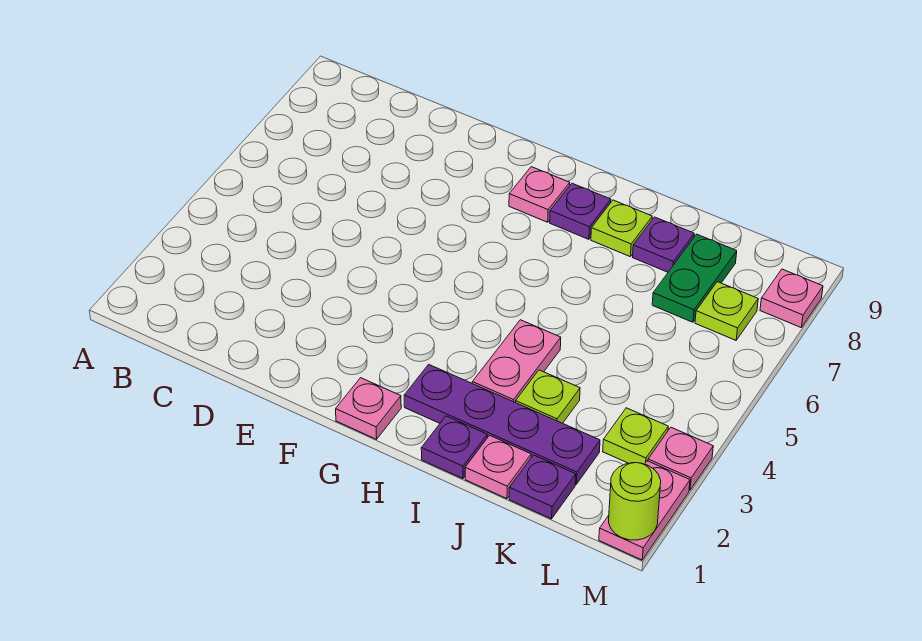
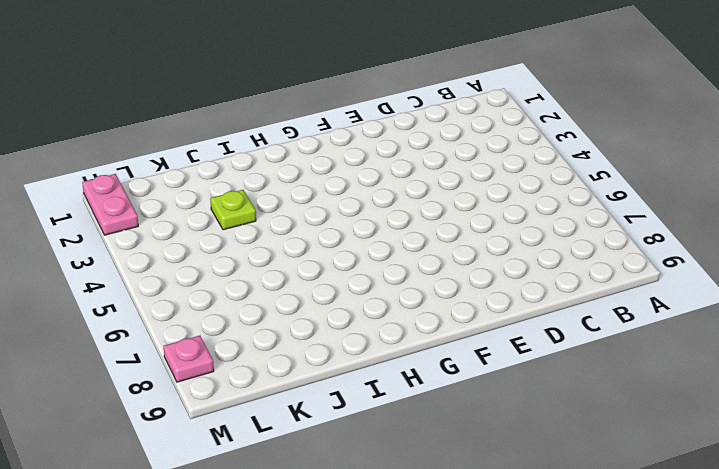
none -> pink plate G1 level 1
none -> pink plate G8 level 1
none -> purple plate H2:K2 level 1

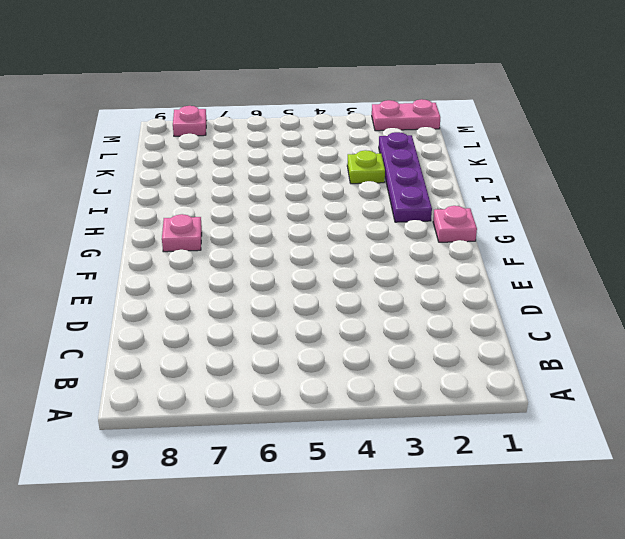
none -> purple plate H8 level 1
none -> purple plate I1 level 1
none -> pink plate I3:I4 level 1

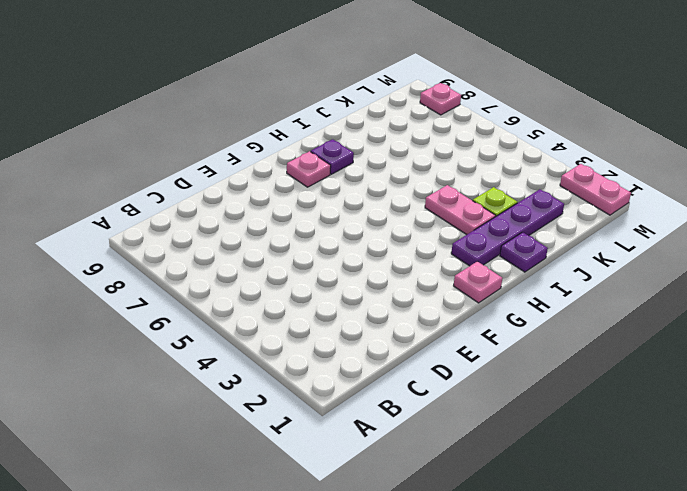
none -> lime plate I8 level 1
none -> pink plate J1 level 1
none -> purple plate J8 level 1

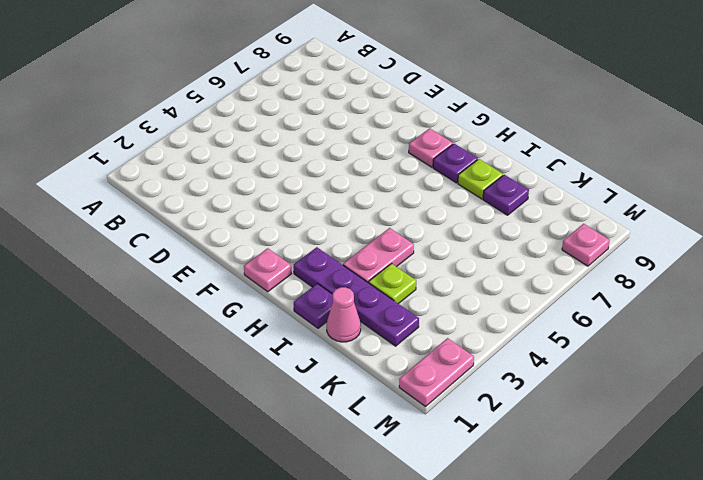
pink cone J1 level 1 -> pink plate J1 level 1
none -> purple plate K1 level 1
none -> green plate K7:K8 level 1
none -> lime plate L3 level 1

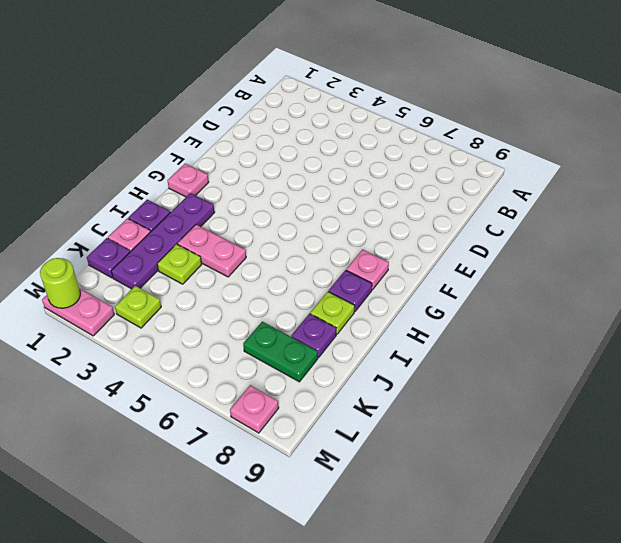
none -> lime plate L7 level 1
none -> pink plate M3 level 1

